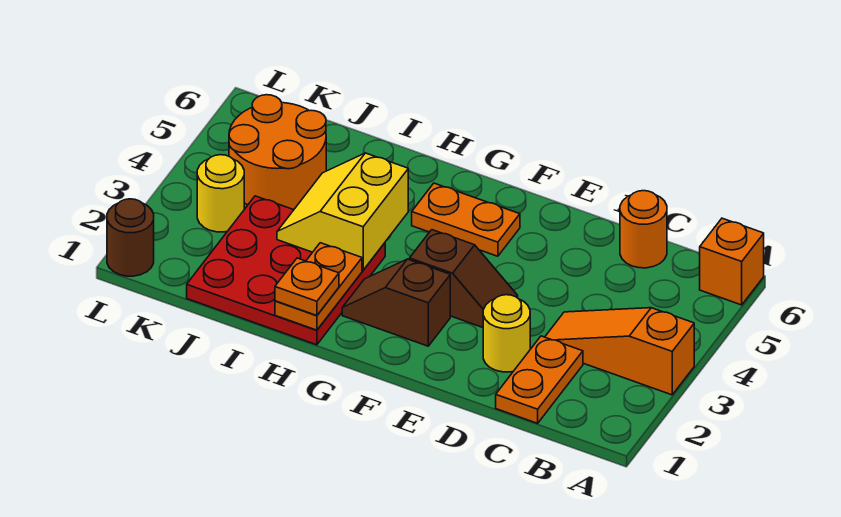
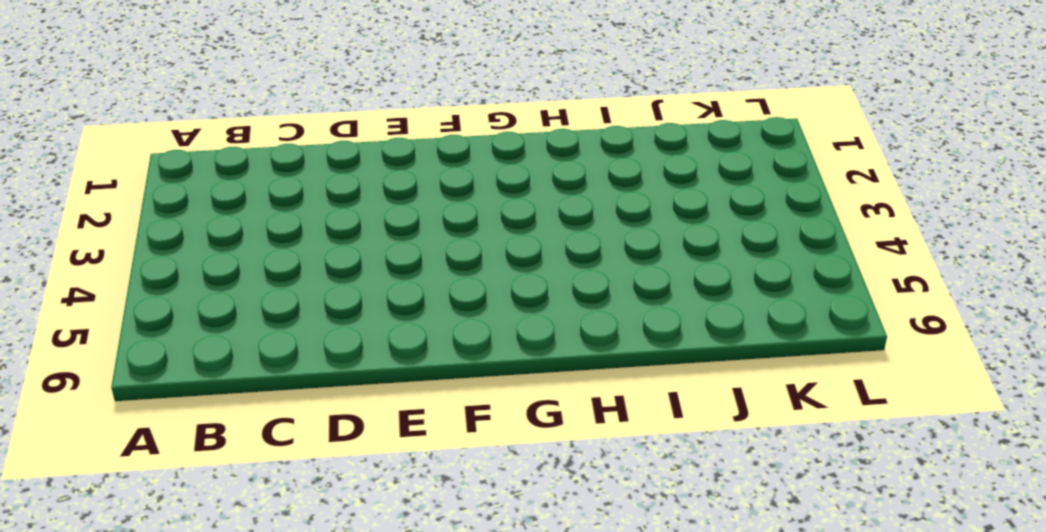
none -> orange slope A3:C3 level 1 top A
none -> orange brick A6 level 1
none -> orange plate C1:C2 level 1

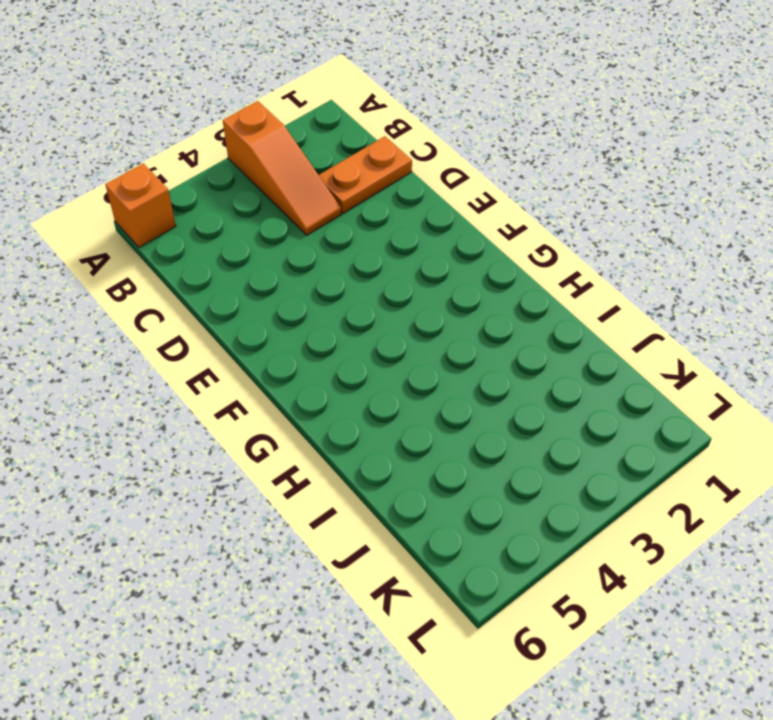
none -> orange round brick C6 level 1
none -> yellow round brick D2 level 1
none -> brown slope E3:F3 level 1 top F

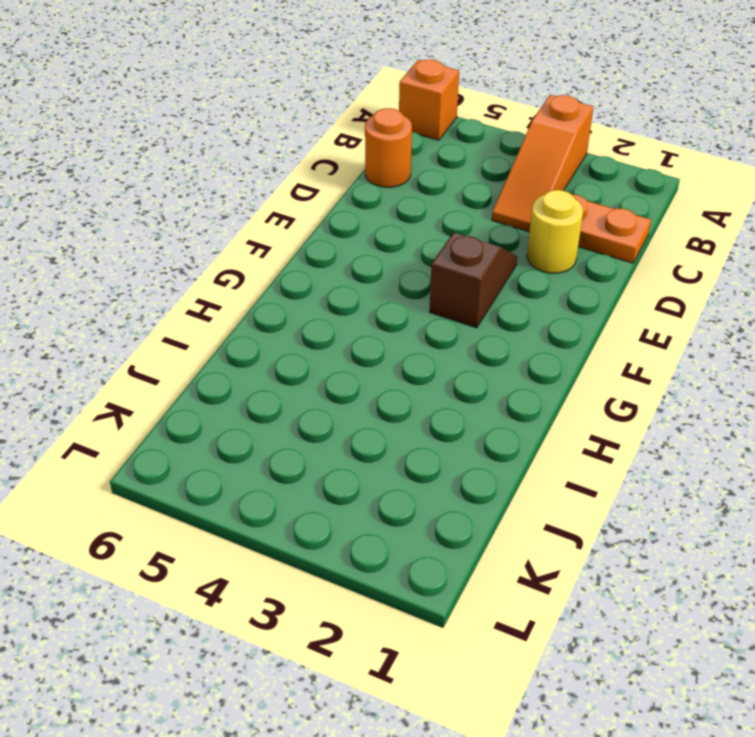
none -> brown slope F2:G2 level 1 top F
none -> orange plate F5:G5 level 1
none -> red plate H1:J3 level 1

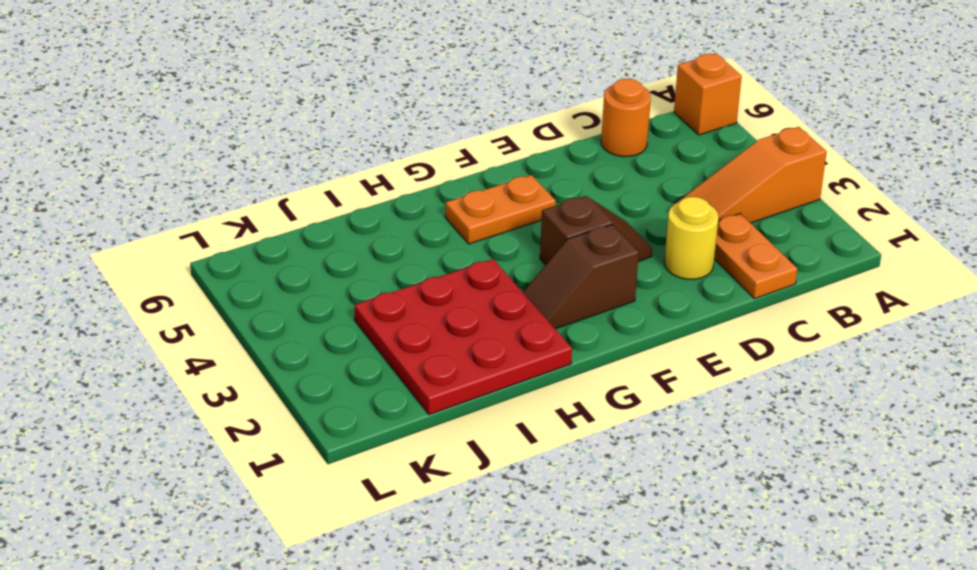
none -> orange round brick J4:K5 level 1
none -> yellow round brick K3 level 1
none -> brown round brick L1 level 1

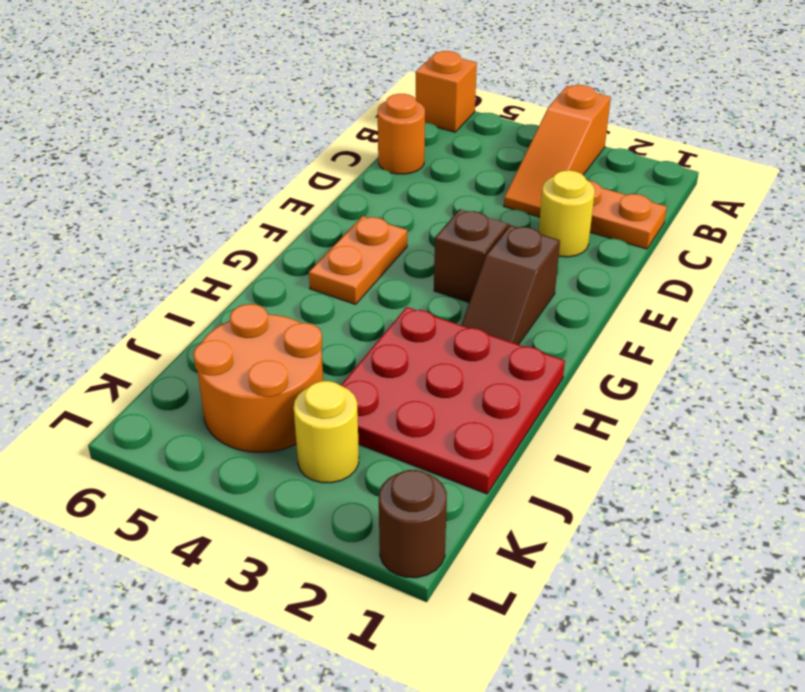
none -> orange plate H1:H2 level 2
none -> yellow slope H3:I4 level 2 top H
none -> orange plate H1 level 3

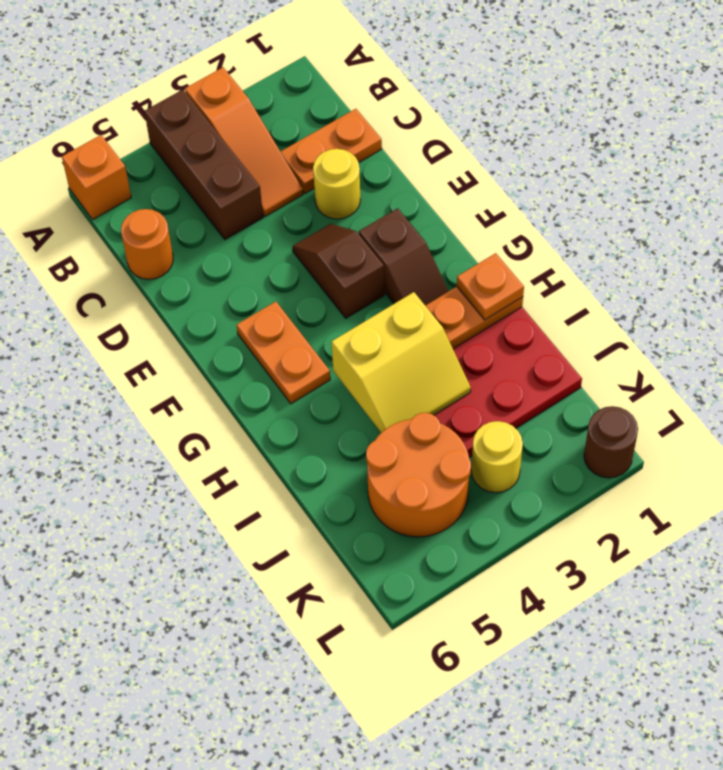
brown brick A4:C4 level 1 -> none

